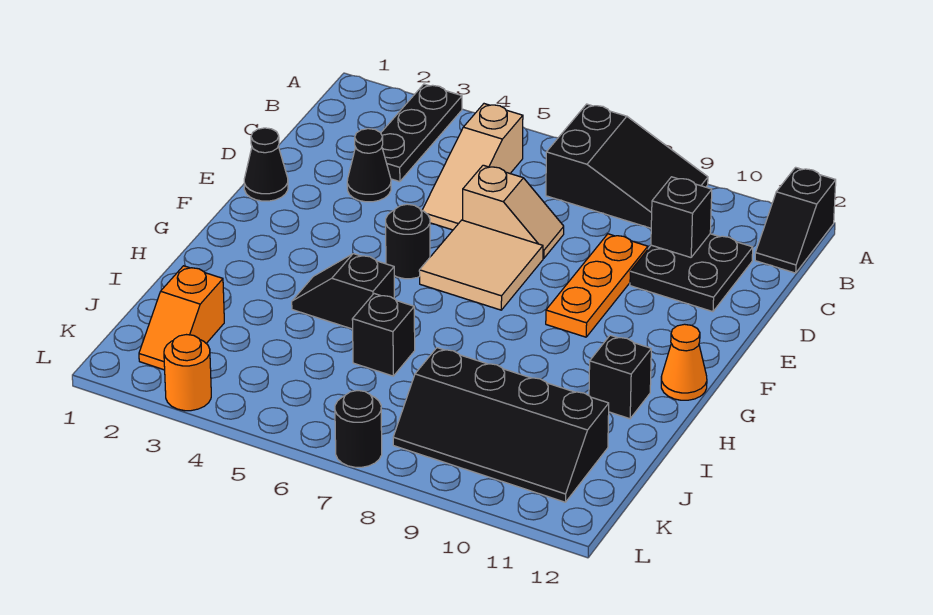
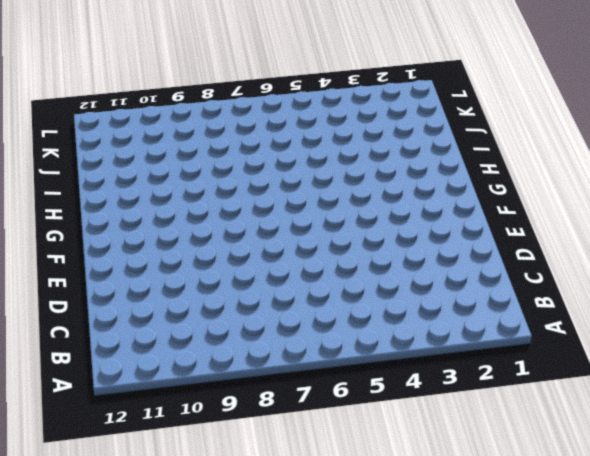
none -> black plate A3:C3 level 1
none -> black slope A7:B9 level 1 top 7
none -> black slope A12:B12 level 1 top A

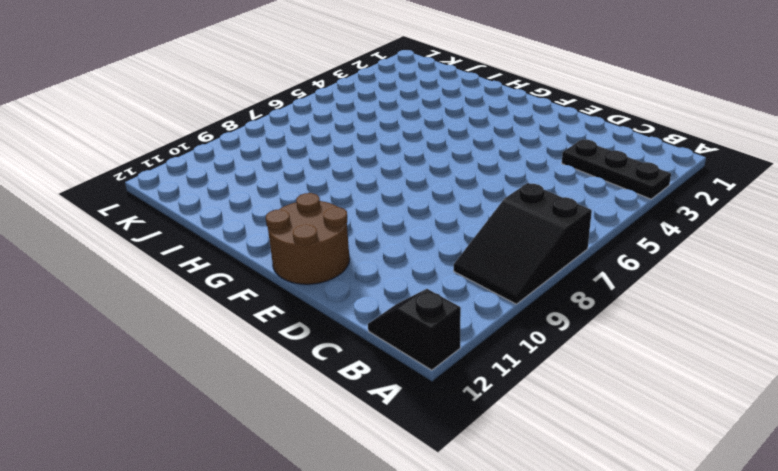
brown round brick E11:F12 level 1 -> none
none -> tan slope B5:D5 level 1 top B
none -> black plate C10:D11 level 1
none -> black cone D3 level 1

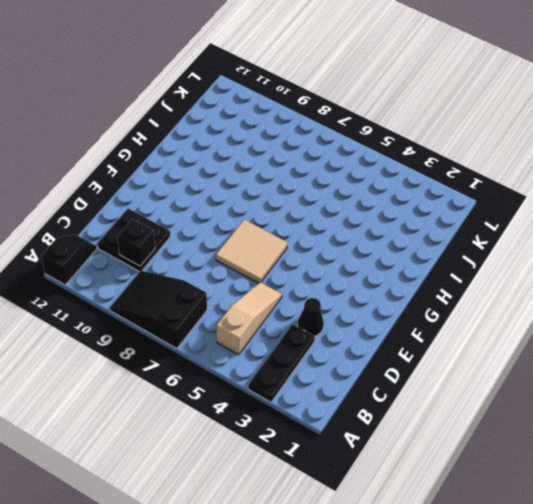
none -> tan slope D6:D7 level 1 top 6
none -> orange plate D9:F9 level 1
none -> black cone E1 level 1

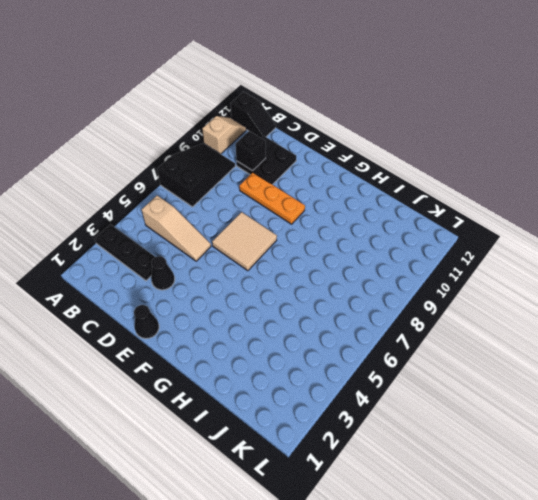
tan slope A10:A11 level 1 top 10 -> tan slope D6:D7 level 1 top 6
none -> black round brick F5 level 1
none -> orange cone G12 level 1
none -> black slope H4:H5 level 1 top 5

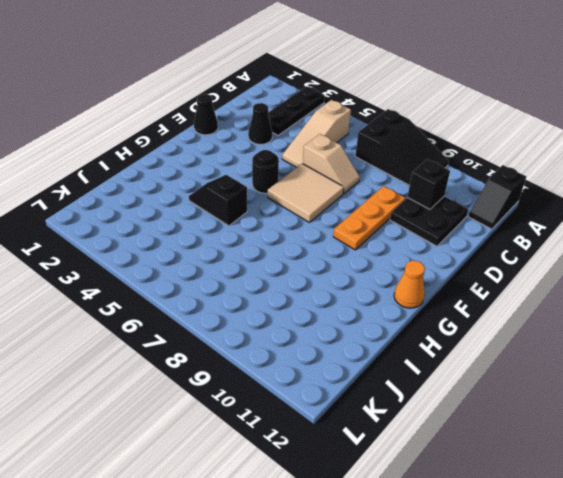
none -> black brick H11 level 1
none -> black brick I6 level 1
none -> orange slope J2:K2 level 1 top J

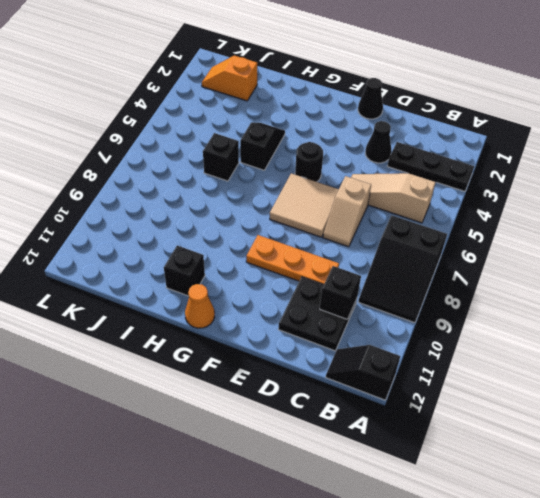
none -> black slope J8:K11 level 1 top J
none -> orange round brick L3 level 1
none -> black round brick L7 level 1

